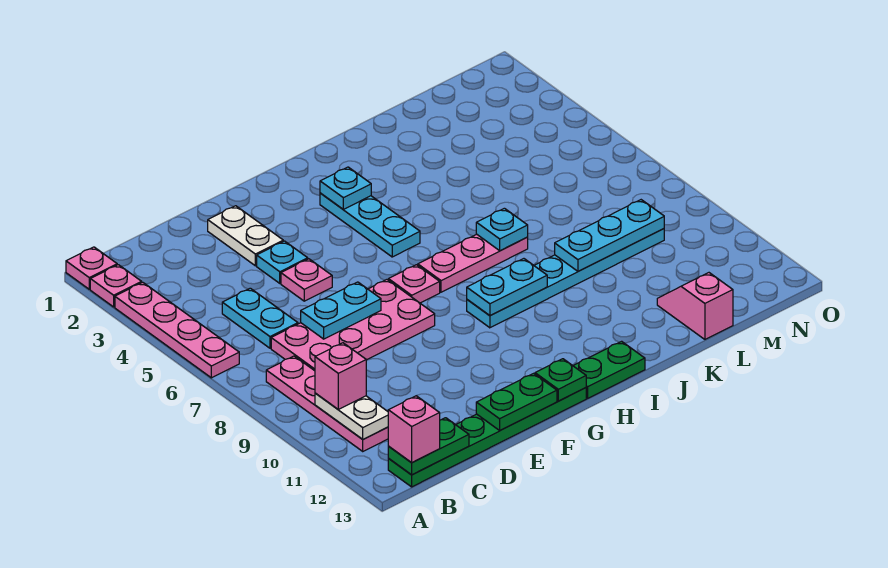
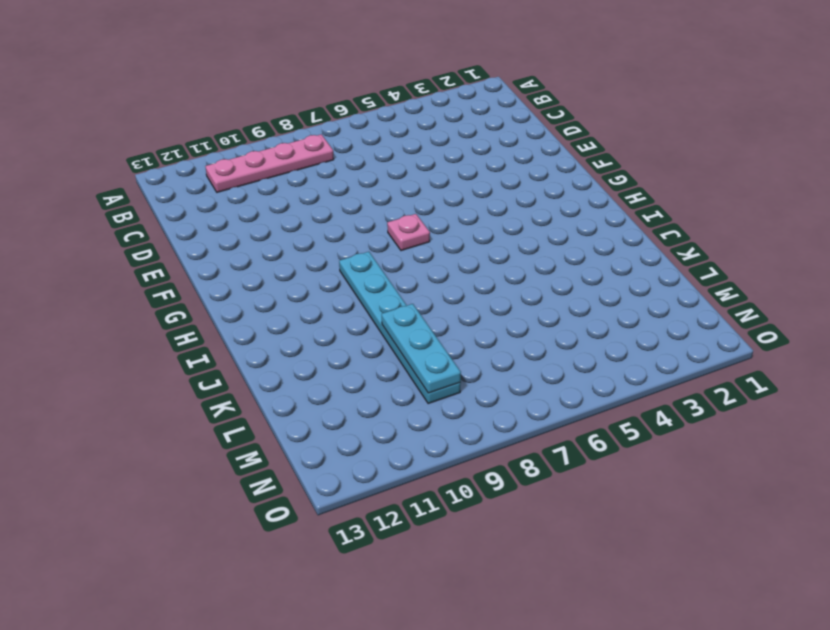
none -> pink plate A1 level 1
none -> pink plate A2 level 1
none -> pink plate A3:A6 level 1

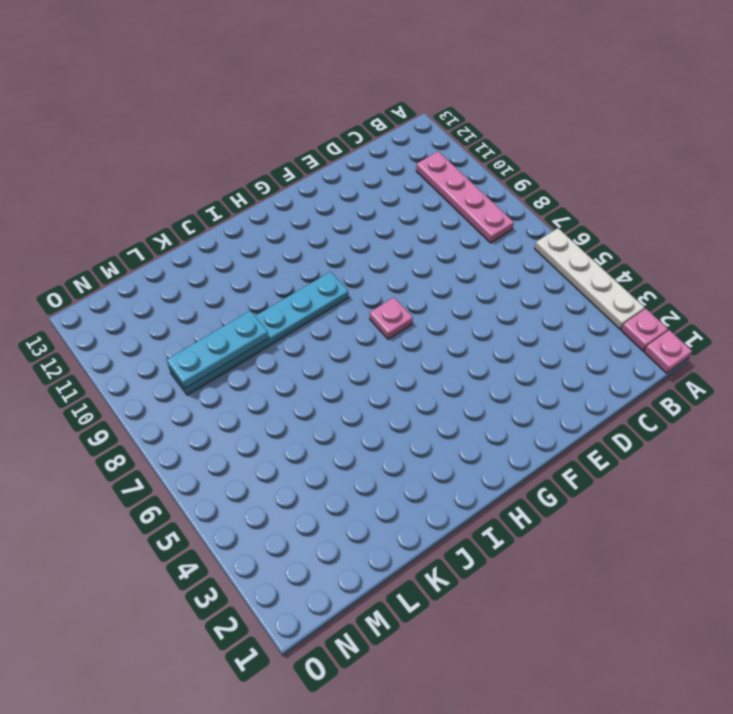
white plate A3:A6 level 1 -> pink plate A3:A6 level 1
none -> green plate B13:G13 level 1
none -> cyan plate C5:C6 level 1
none -> pink plate C7:F8 level 1

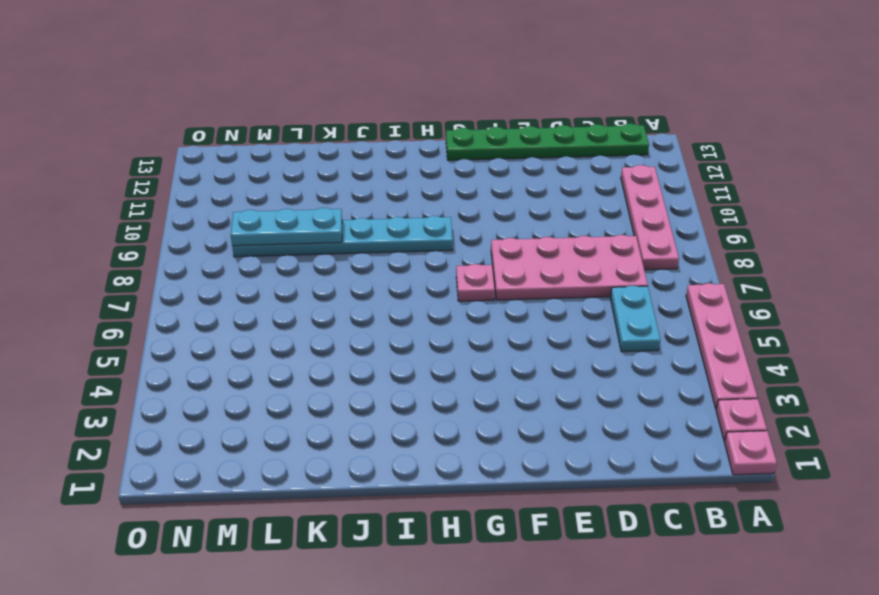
none -> white plate E2:E3 level 1
none -> cyan plate E4 level 1
none -> pink plate E5 level 1

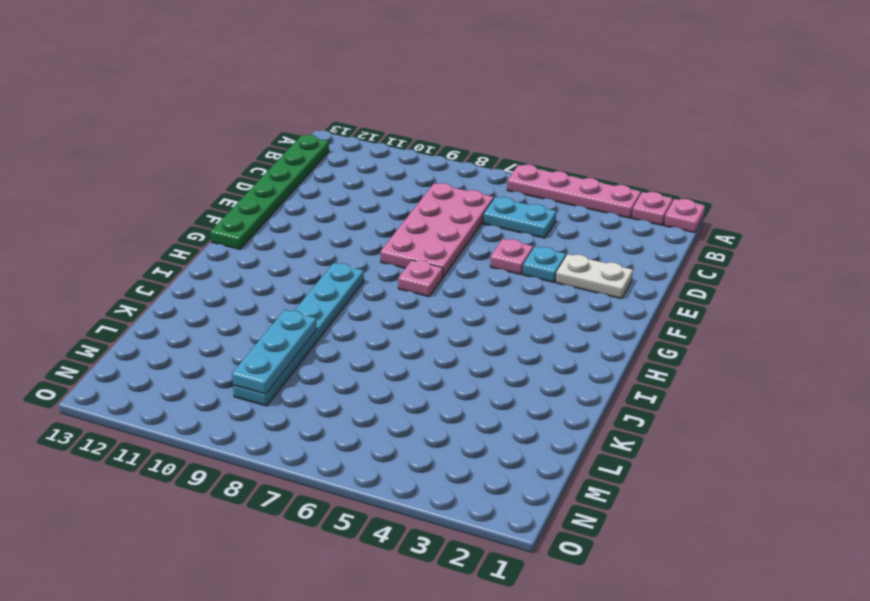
none -> pink plate B8:B11 level 1
none -> cyan plate H3:H5 level 1
none -> pink plate H7:J7 level 1

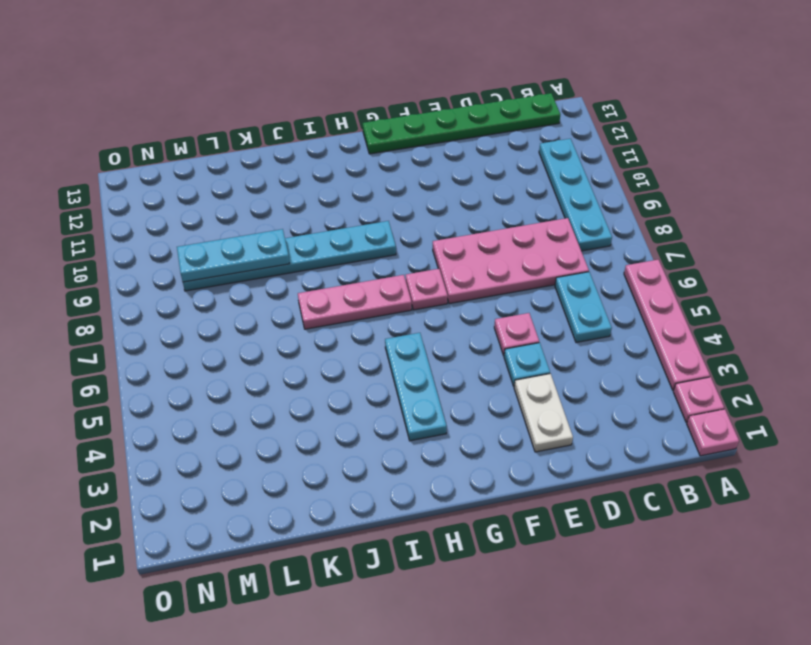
cyan plate B8:B11 level 1 -> pink plate B8:B11 level 1
none -> green plate H13:I13 level 1
none -> pink slope L12:L13 level 1 top 13
none -> white plate B10:B11 level 2

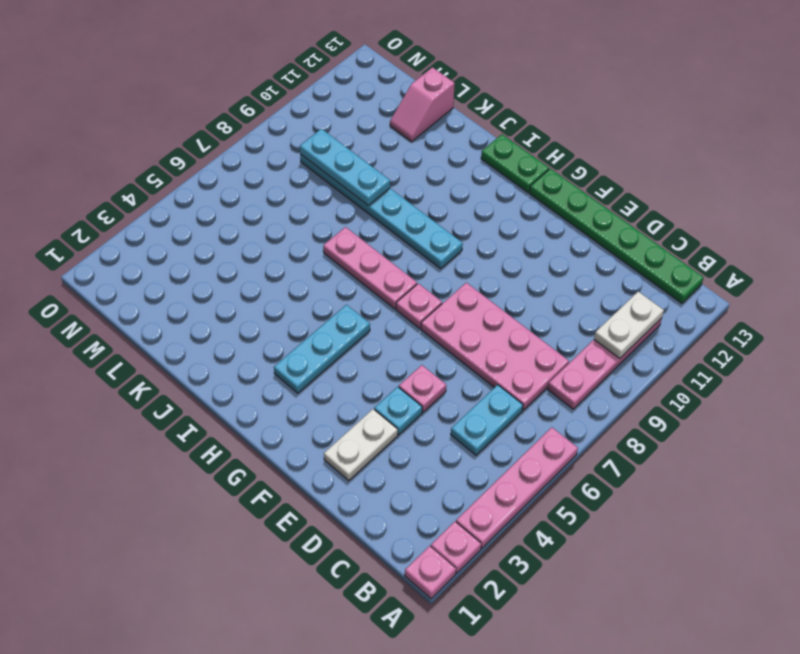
none -> green plate B13:C13 level 2
none -> cyan plate D7:E7 level 2
none -> green plate E13:F13 level 2

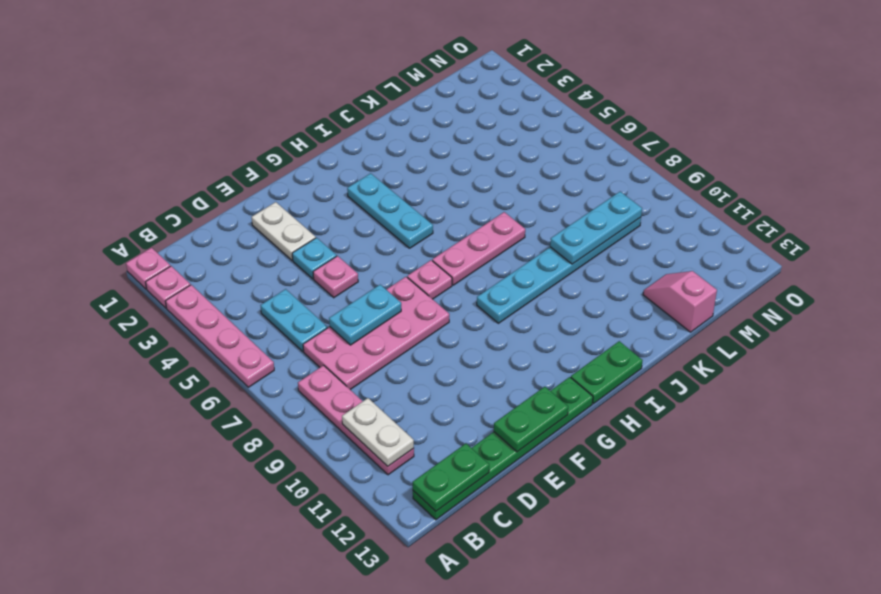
none -> green plate G13 level 2
none -> cyan plate H3 level 2
none -> cyan plate H9:I9 level 2

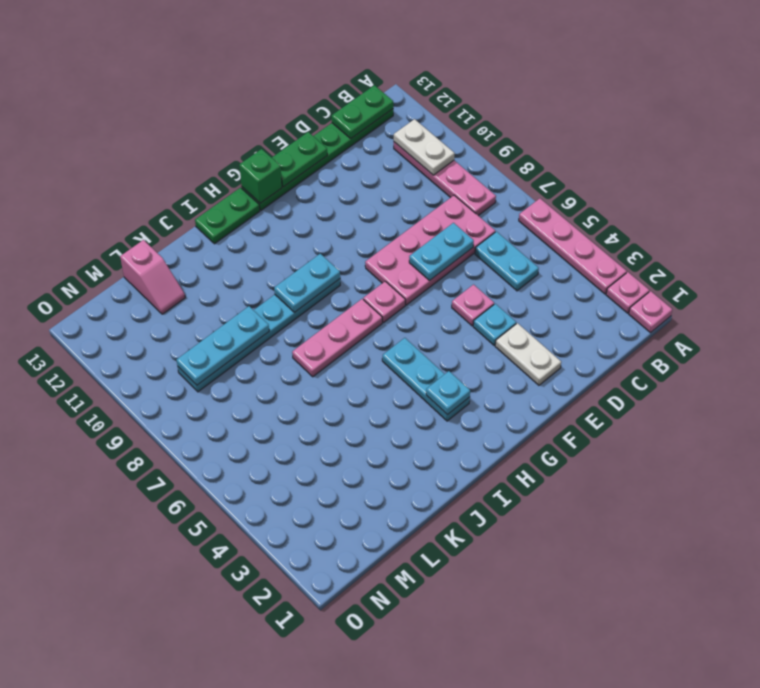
green brick G13 level 2 -> green plate G13 level 2
none -> cyan plate J7 level 2
none -> pink brick B10 level 3
none -> pink brick B13 level 3

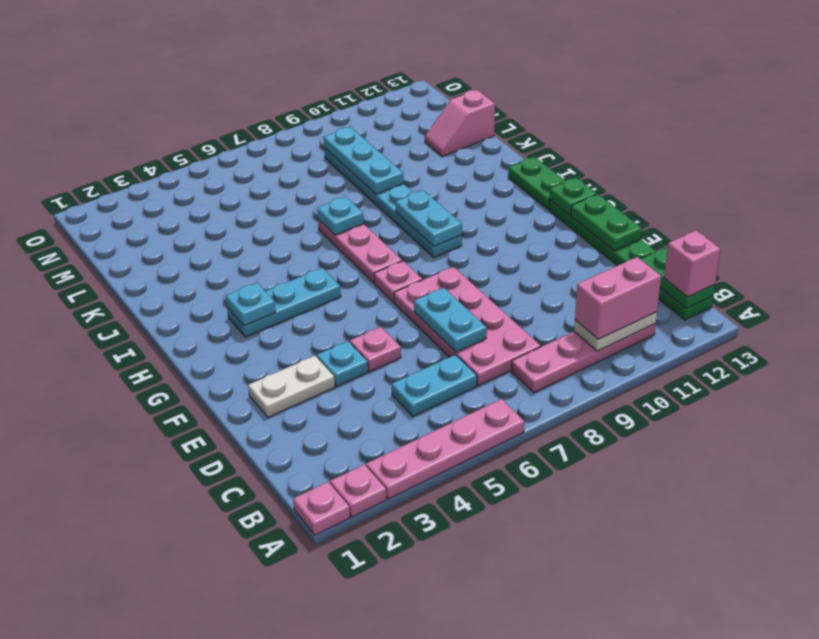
pink brick B10:B11 level 3 -> pink brick B10 level 3

